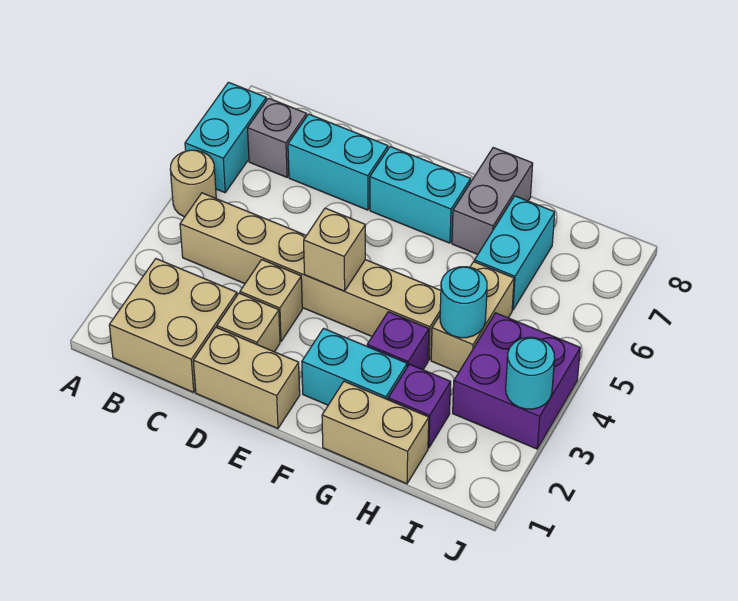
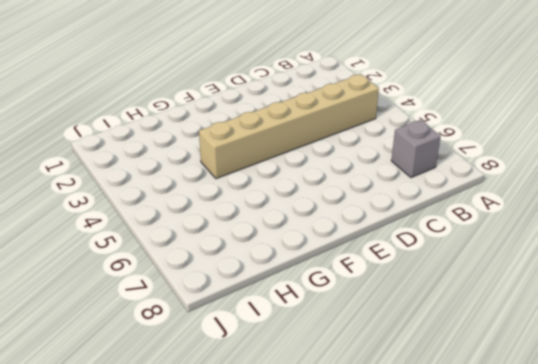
none -> tan round brick A5 level 1
none -> cyan brick A6:A7 level 1
none -> tan brick B1:C2 level 1

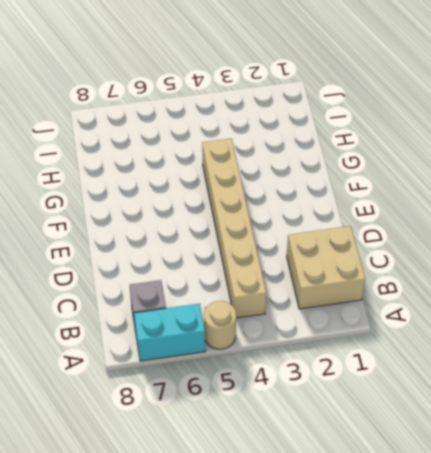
none -> cyan brick C7:D7 level 1
none -> tan brick D1:E1 level 1
none -> tan brick D2 level 1

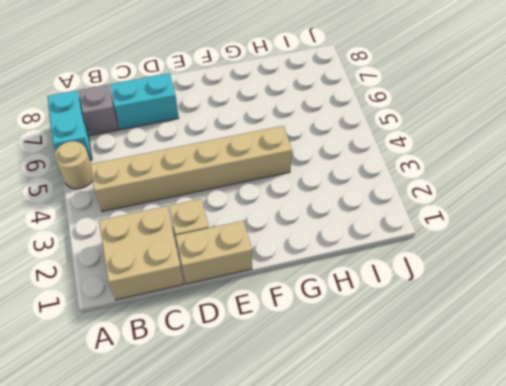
none -> tan brick D3 level 1
none -> cyan brick E7:F7 level 1
none -> cyan brick F2:G2 level 1

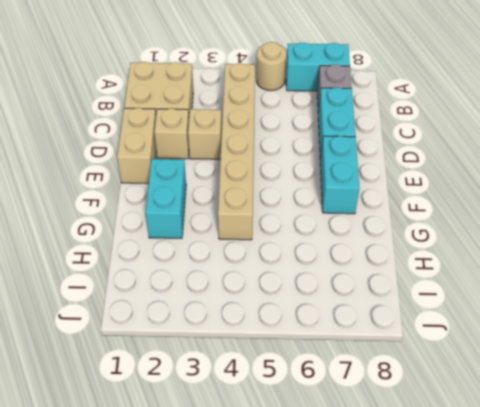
none -> tan brick G1:H1 level 1
none -> purple brick G3 level 1
none -> grey brick G7:G8 level 1

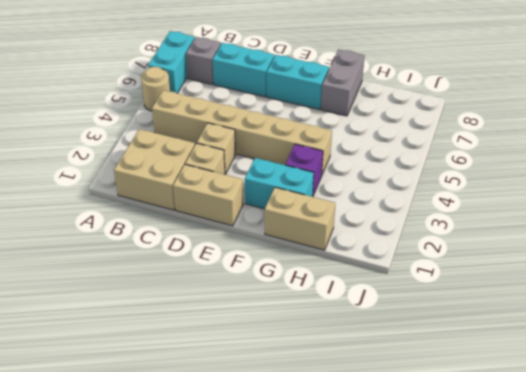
none -> purple brick H2 level 1
none -> tan brick H4:H5 level 1
none -> cyan brick H6:H7 level 1

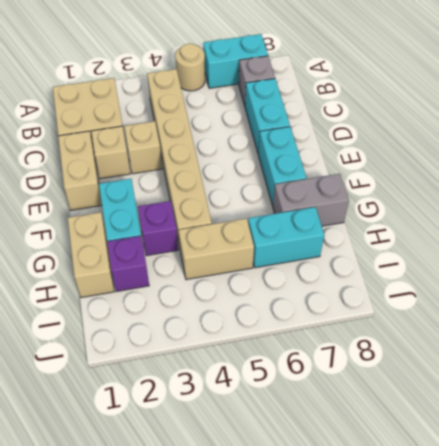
none -> purple brick I3:J4 level 1
none -> tan brick E4 level 2
none -> cyan round brick H4 level 2

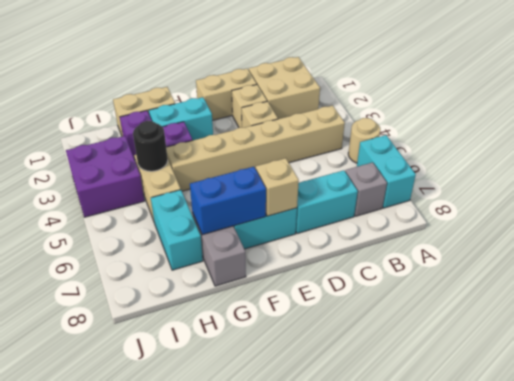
tan brick E7 level 2 -> tan brick E4 level 2
blue brick F7:G7 level 2 -> none
black round brick H4 level 2 -> cyan round brick H4 level 2
none -> cyan round brick J3 level 2

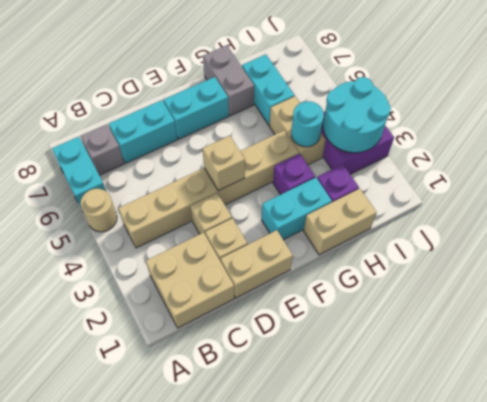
cyan round brick I3:J4 level 2 -> cyan round brick J3 level 2

